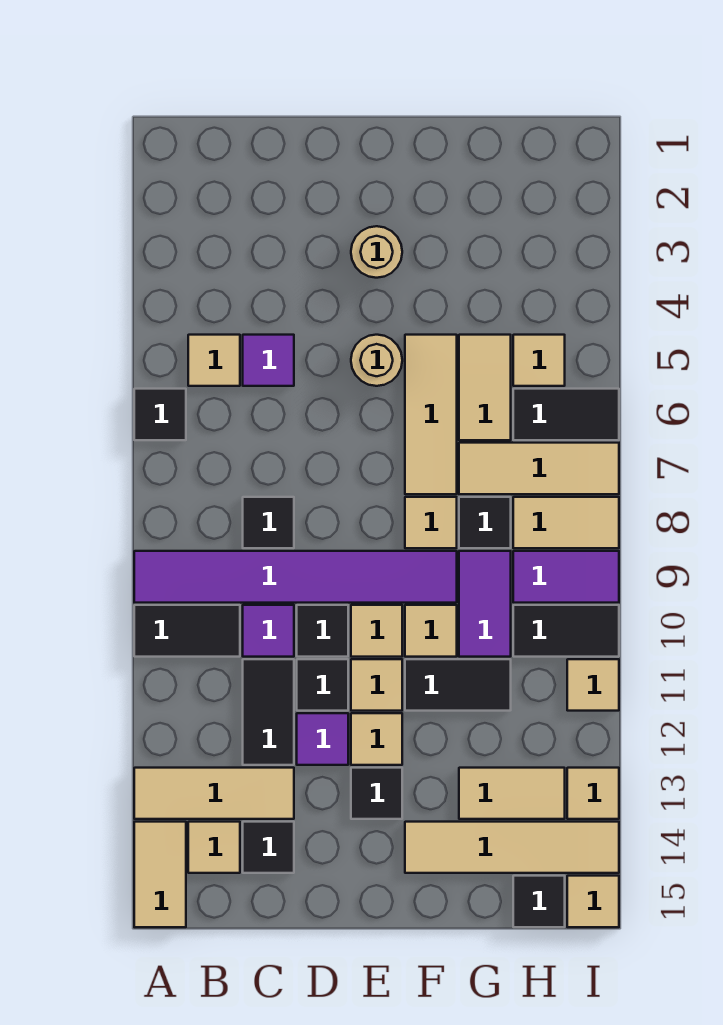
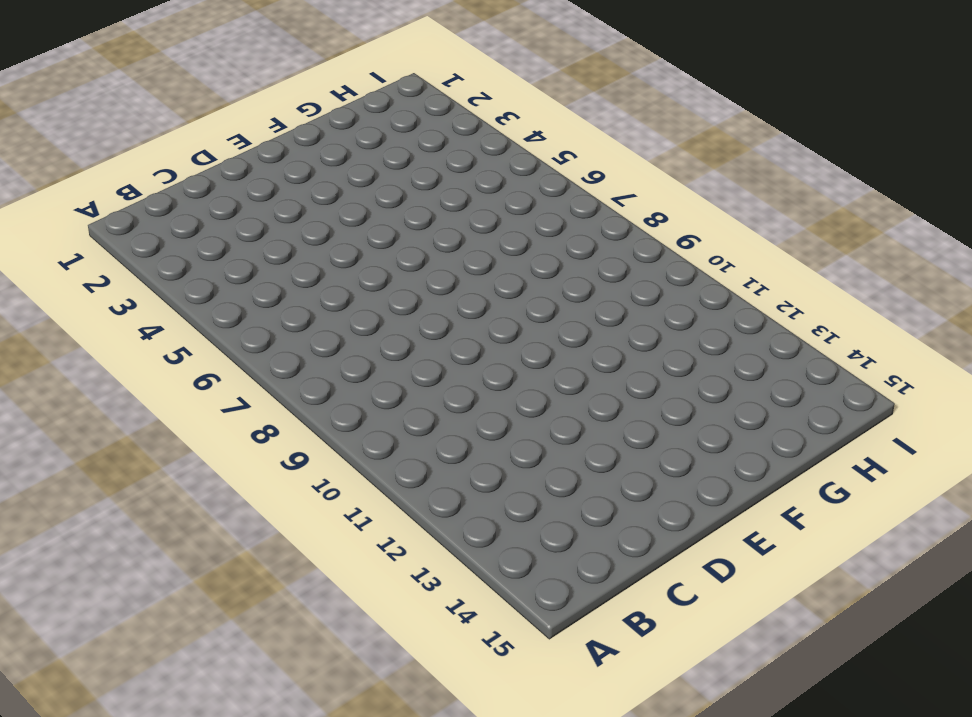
none -> black tile A6 level 1
none -> purple tile A9:F9 level 1
none -> black tile A10:B10 level 1
none -> tan tile A13:C13 level 1

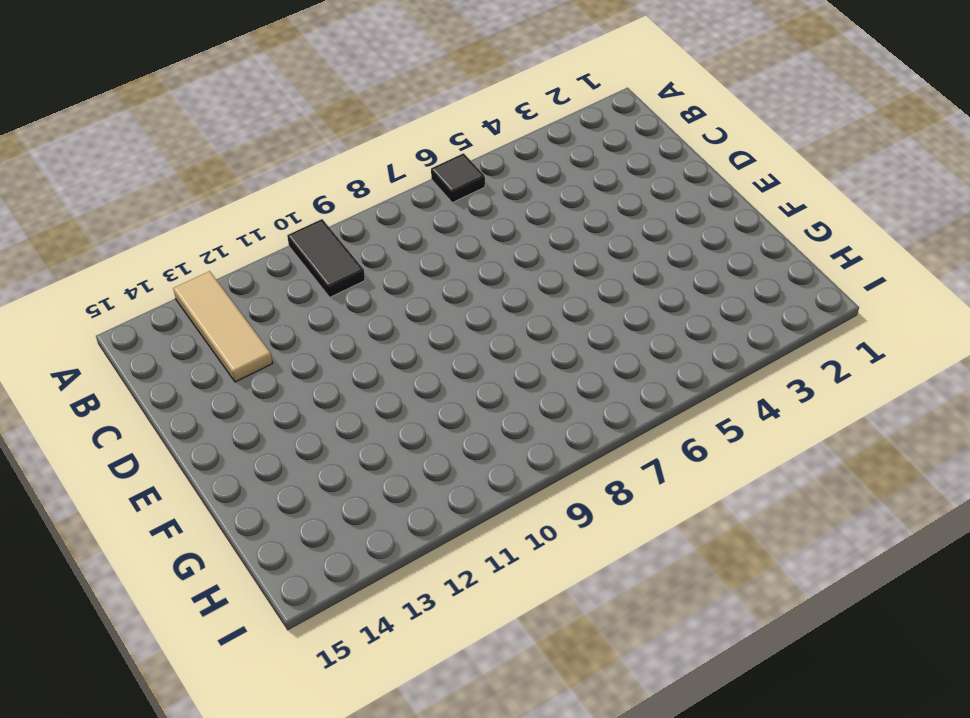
none -> purple tile A9:F9 level 1
none -> tan tile A14:A15 level 1
none -> tan tile B5 level 1
none -> tan tile B14 level 1

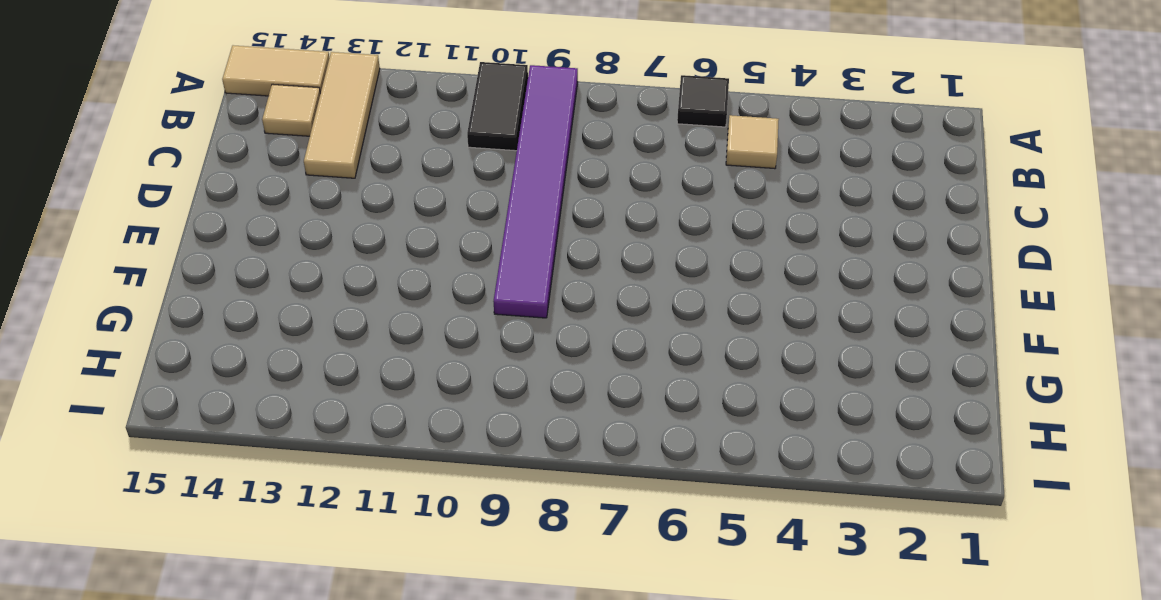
none -> purple tile C5 level 1
none -> black tile C8 level 1
none -> purple tile C10 level 1
none -> black tile C11:C12 level 1

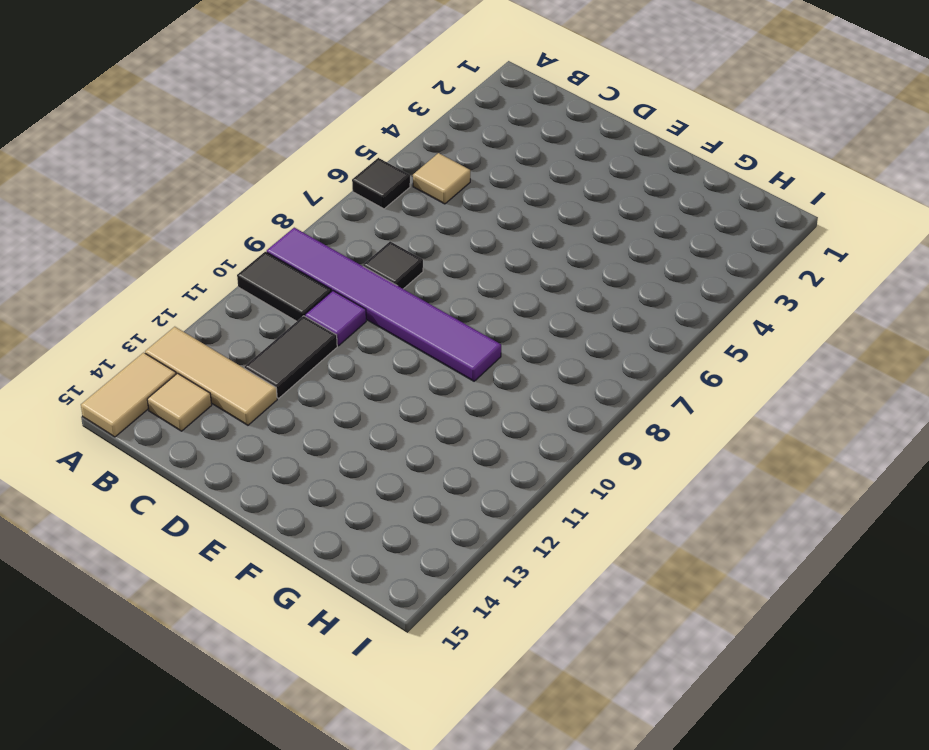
none -> purple tile C5 level 1
none -> black tile C14 level 1
none -> black tile D10 level 1
none -> black tile D11 level 1

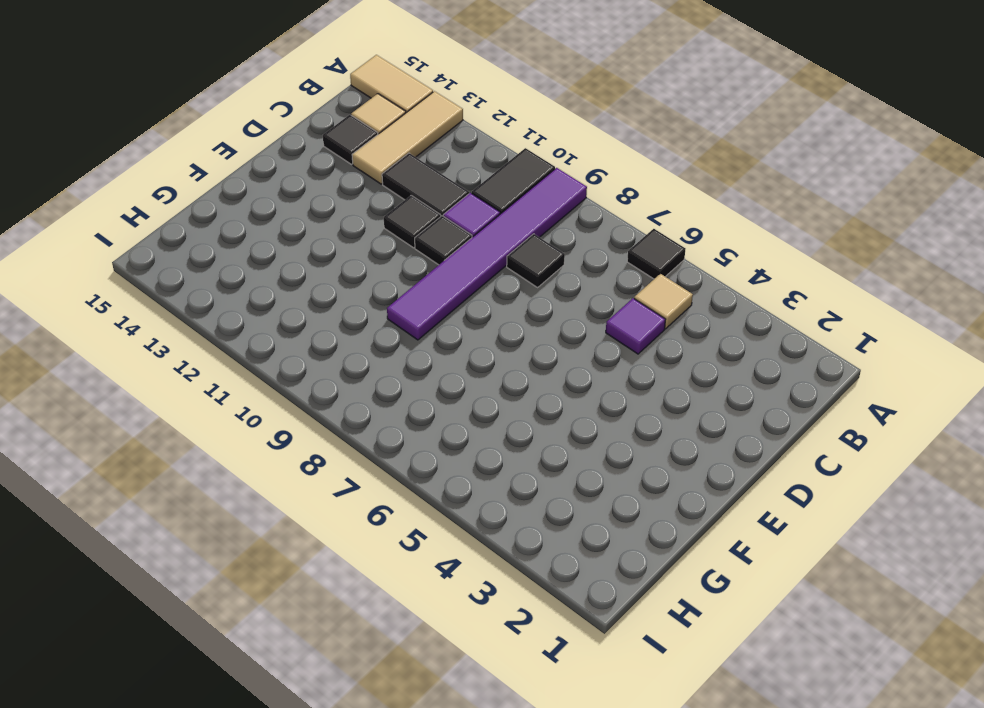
none -> purple tile D12 level 1
none -> tan round brick E3 level 1
none -> tan round brick E5 level 1
none -> tan tile E10 level 1

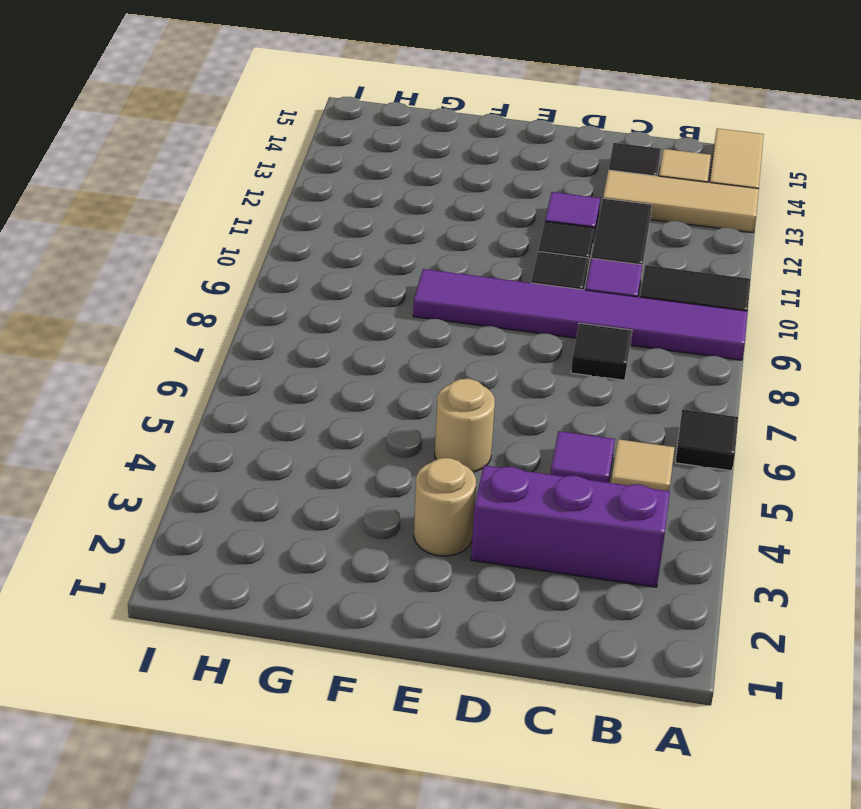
purple brick B3:D3 level 1 -> none
none -> tan tile E10 level 1
none -> tan tile E11 level 1
none -> tan tile E12 level 1
none -> black tile E13 level 1

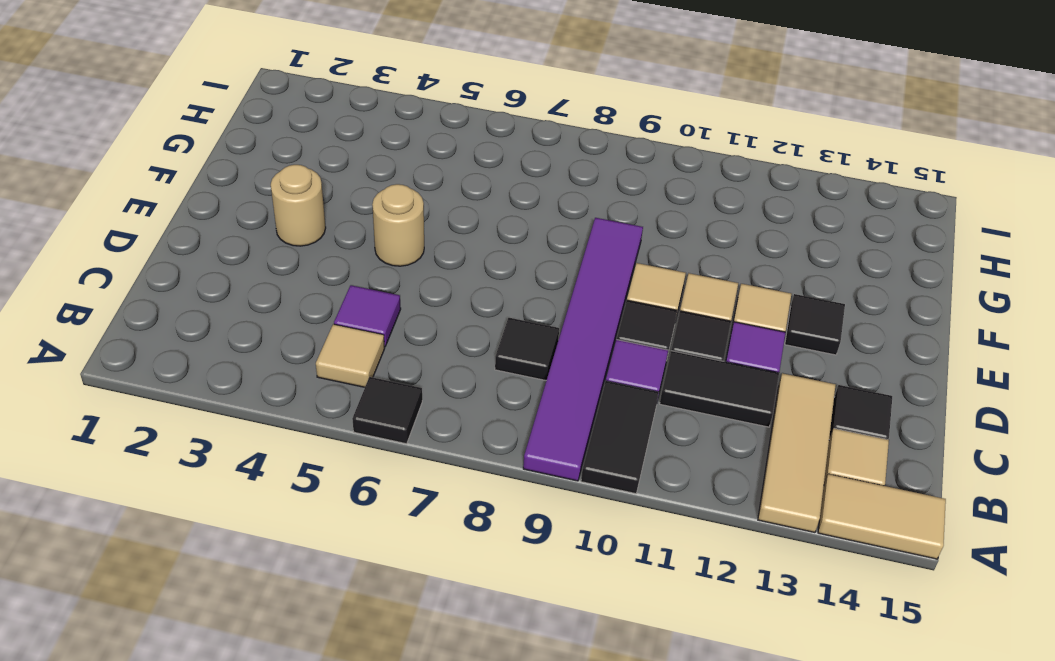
none -> tan tile F5:F7 level 1
none -> tan tile F8 level 1
none -> tan tile F10 level 1
none -> black tile F11:G11 level 1

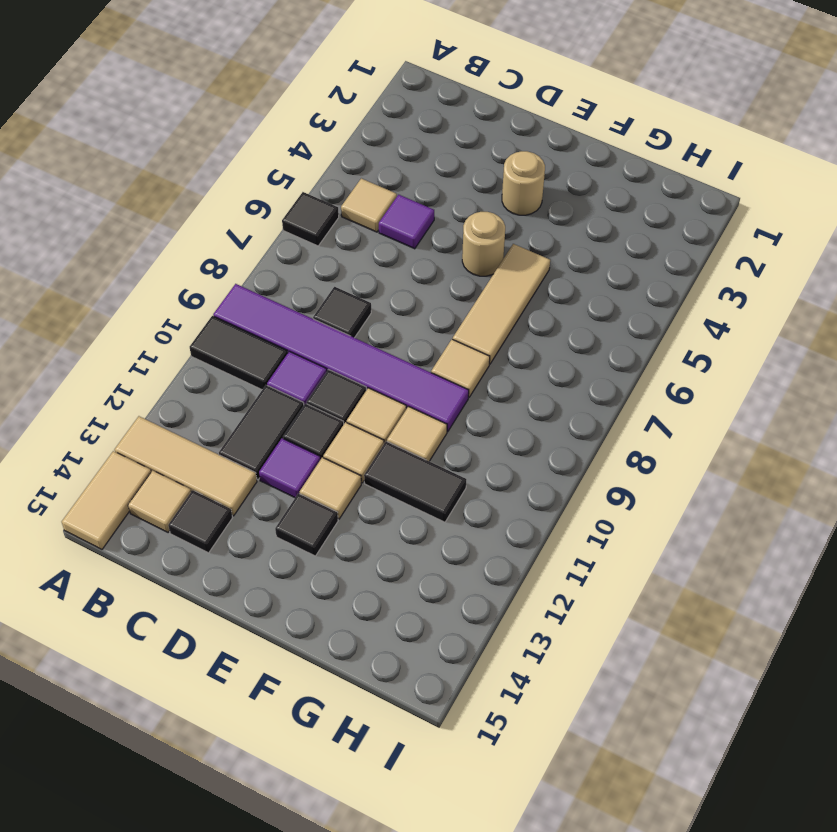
none -> tan tile F14:I14 level 1
none -> tan tile G5:G6 level 1
none -> tan tile G7:I7 level 1
none -> black tile G8 level 1

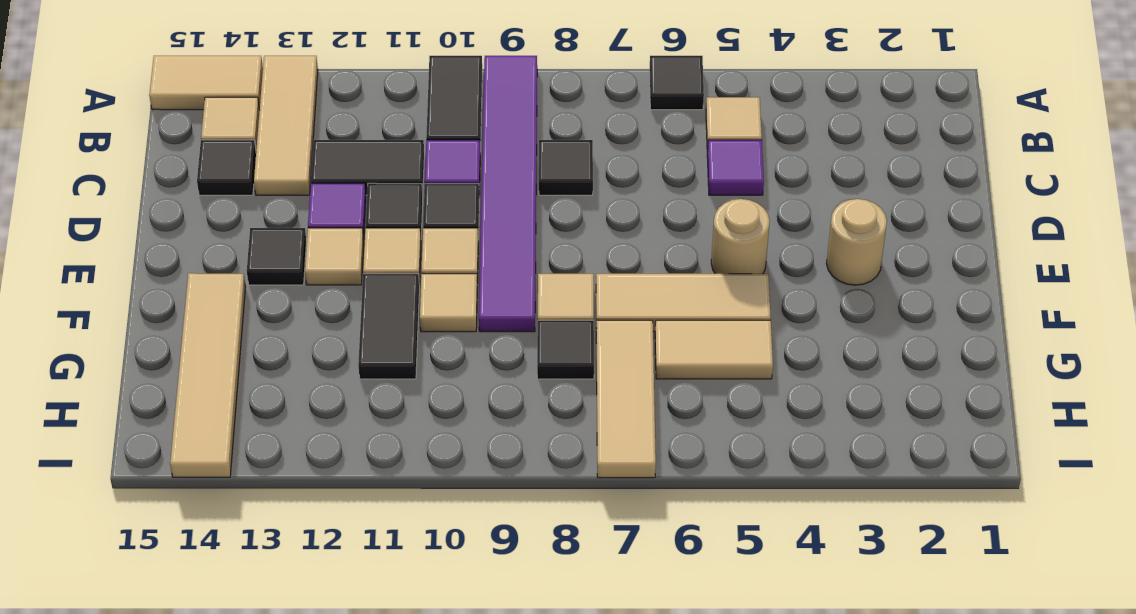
none -> purple tile G9:G10 level 1
none -> tan tile G13:H13 level 1
none -> tan tile H5 level 1
none -> black tile H6:I6 level 1

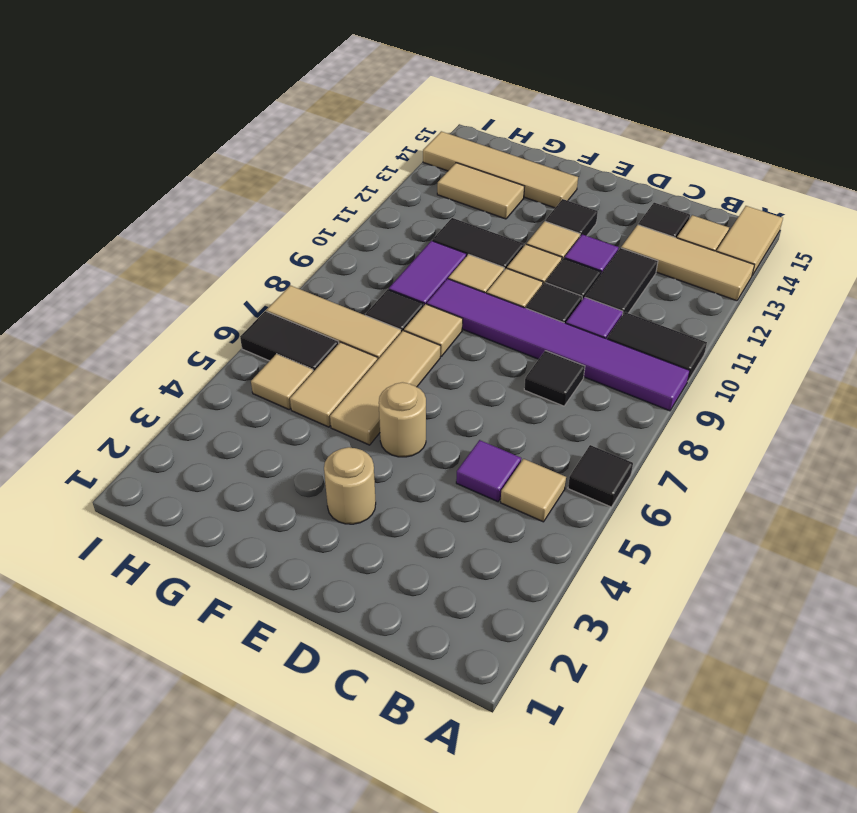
none -> tan tile H8:I8 level 1
none -> purple tile H9:I9 level 1
none -> black tile H10:I10 level 1
none -> black tile H15 level 1

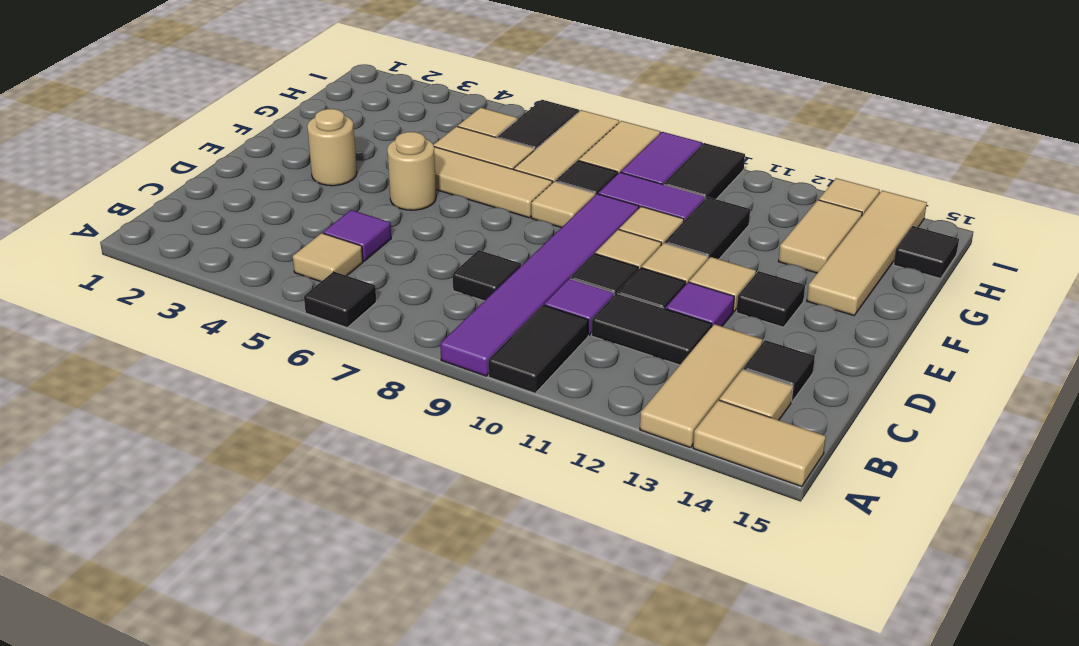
none -> tan tile I11 level 1
none -> tan tile I15 level 1

